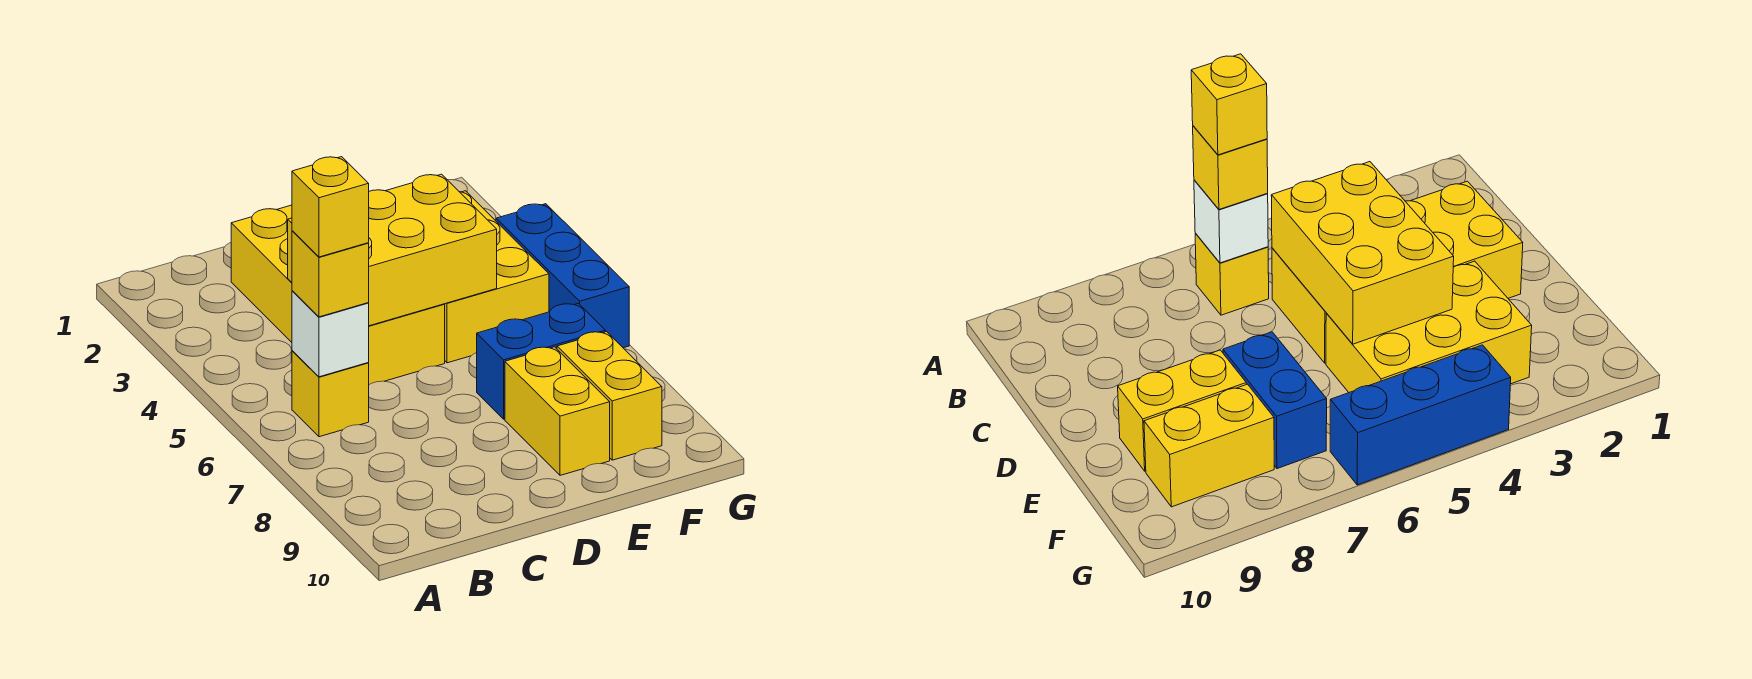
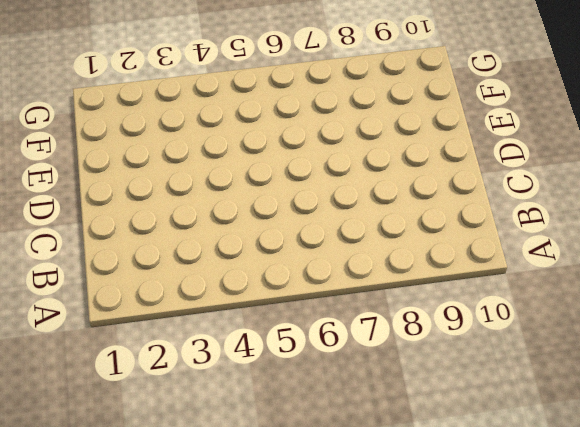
none -> yellow brick B6 level 1
none -> yellow brick C2:D5 level 1

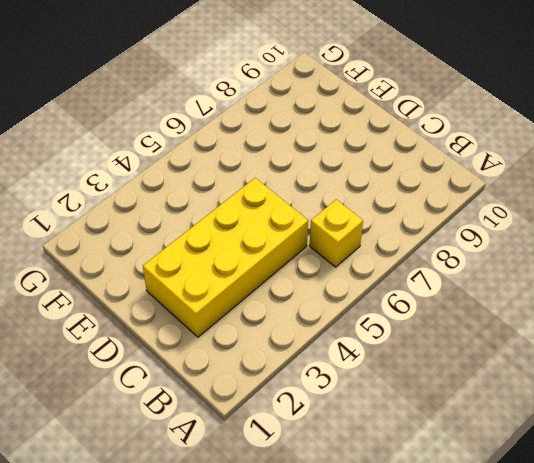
none -> yellow brick E3:F5 level 1
none -> blue brick E7:F7 level 1

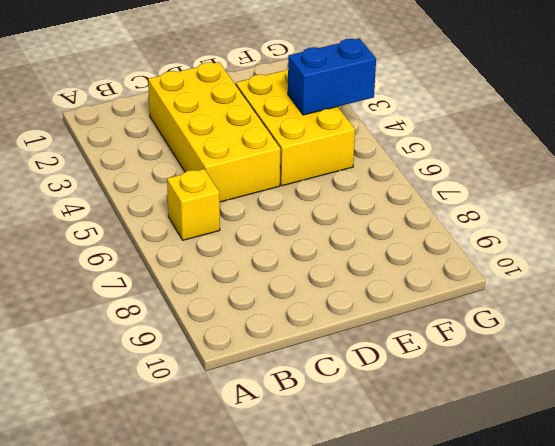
blue brick F4:G4 level 2 -> blue brick E7:F7 level 1
none -> yellow brick E8:E9 level 1
none -> yellow brick F8:F9 level 1

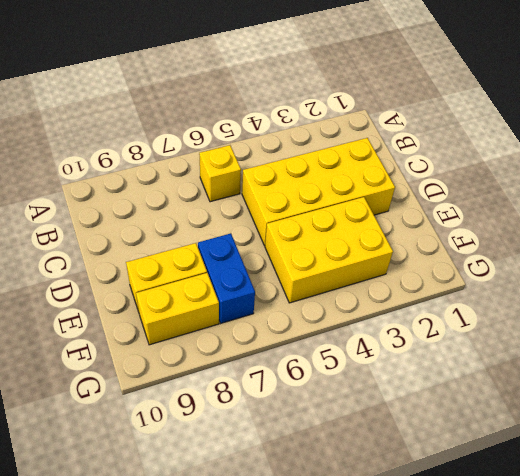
none -> blue brick G4:G6 level 1
none -> white brick B6 level 2

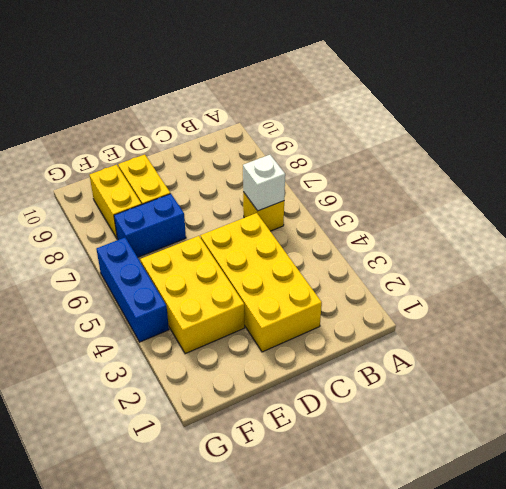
none -> yellow brick C4:E5 level 2
none -> yellow brick B6 level 3

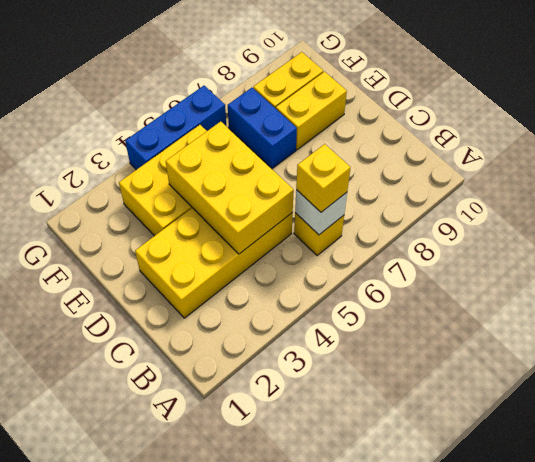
none -> yellow brick B6 level 4

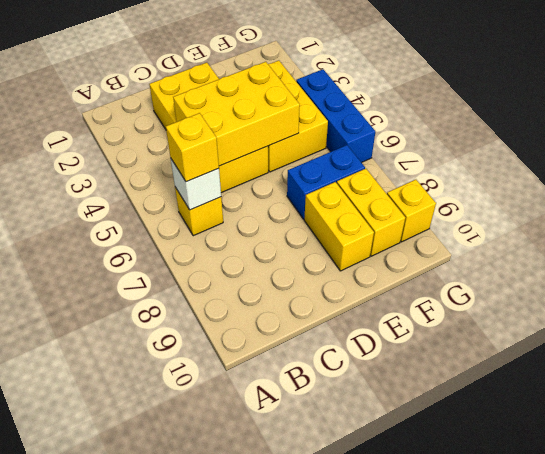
yellow brick G9 level 1 -> yellow brick B6 level 4

